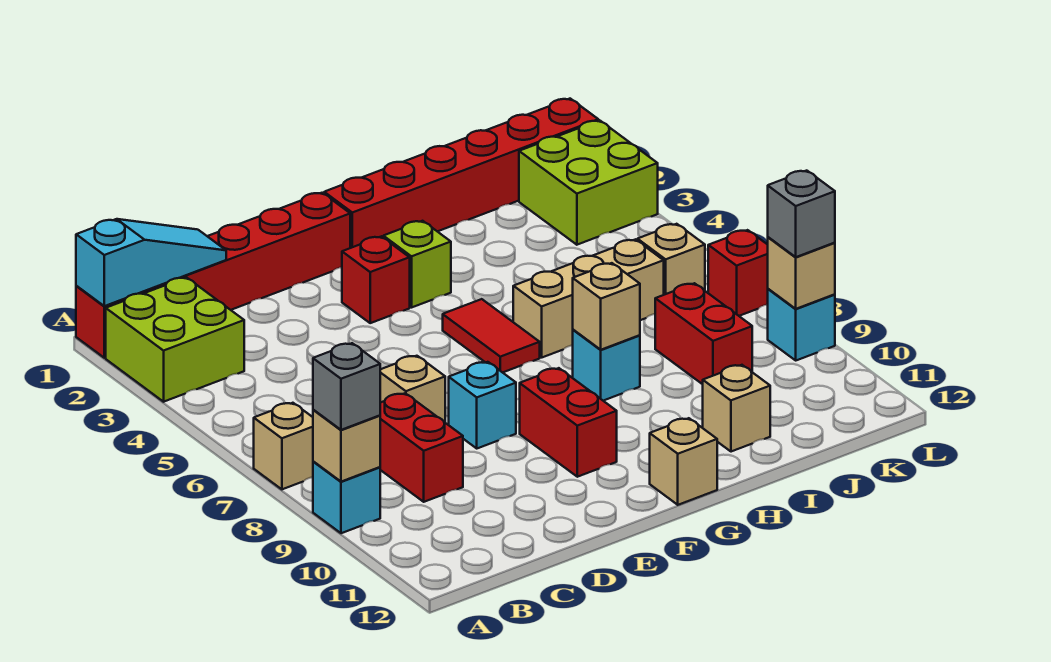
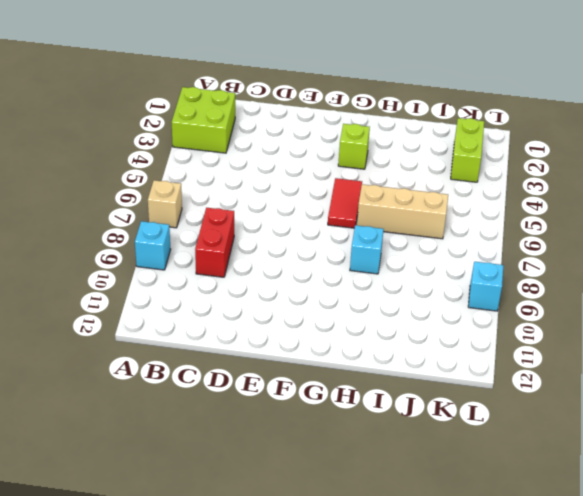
lime brick K2:K3 level 1 -> lime brick K2:L3 level 1
none -> red brick A1:F1 level 1
none -> tan brick D7 level 1
none -> cyan brick E8 level 1

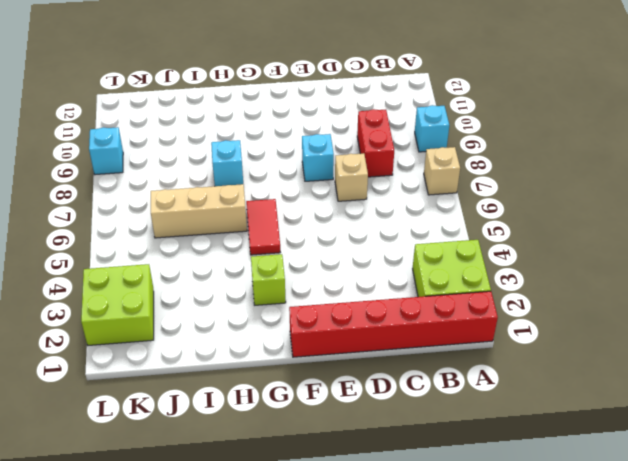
none -> red brick F3 level 1
none -> red brick F9:F10 level 1
none -> red brick G1:L1 level 1

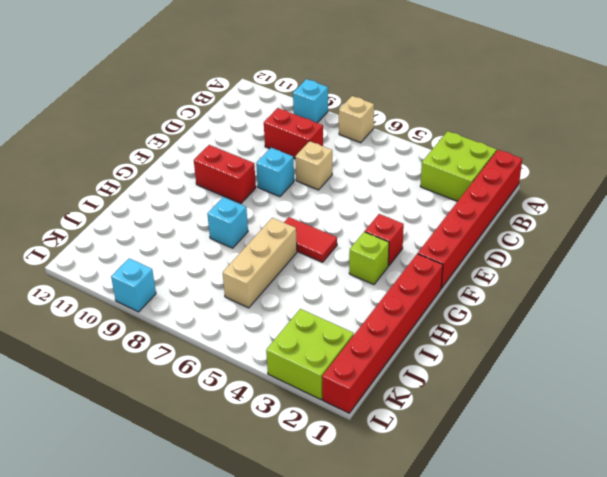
none -> tan brick G12 level 1
none -> tan brick I11 level 1
none -> red brick J8:J9 level 1

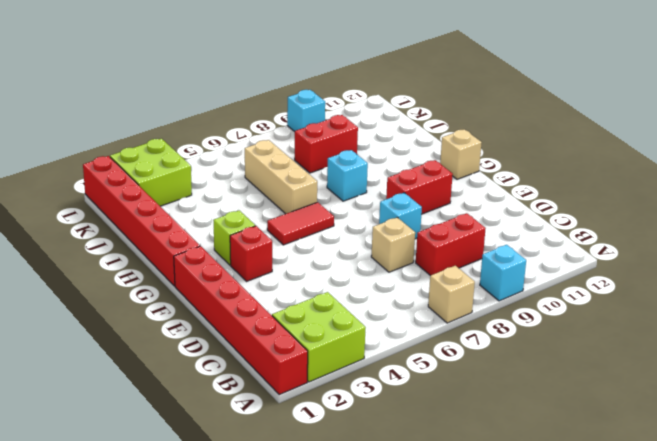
none -> tan brick I11 level 1
none -> tan brick K6 level 1
none -> red brick L7 level 1

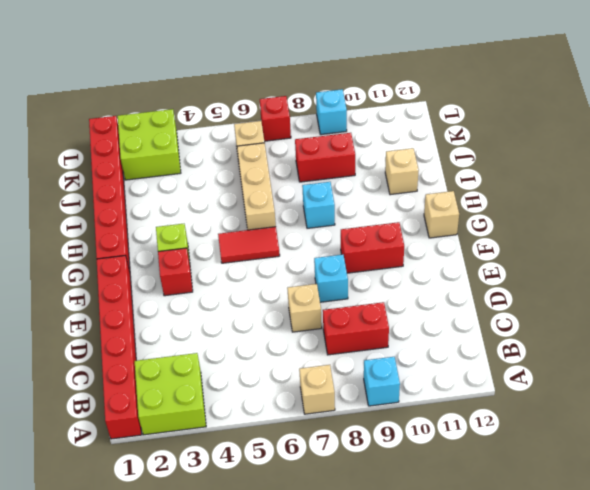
none -> cyan slope A1:C1 level 2 top A
none -> tan brick A9 level 2
none -> tan brick H8 level 2

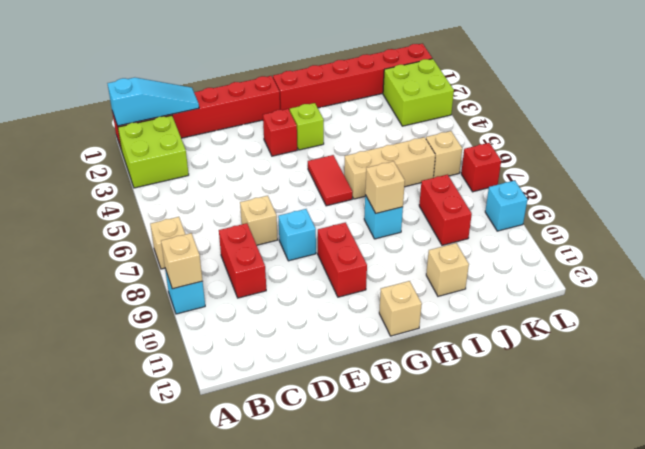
none -> tan brick L9 level 2
none -> grey brick A9 level 3
none -> grey brick L9 level 3

